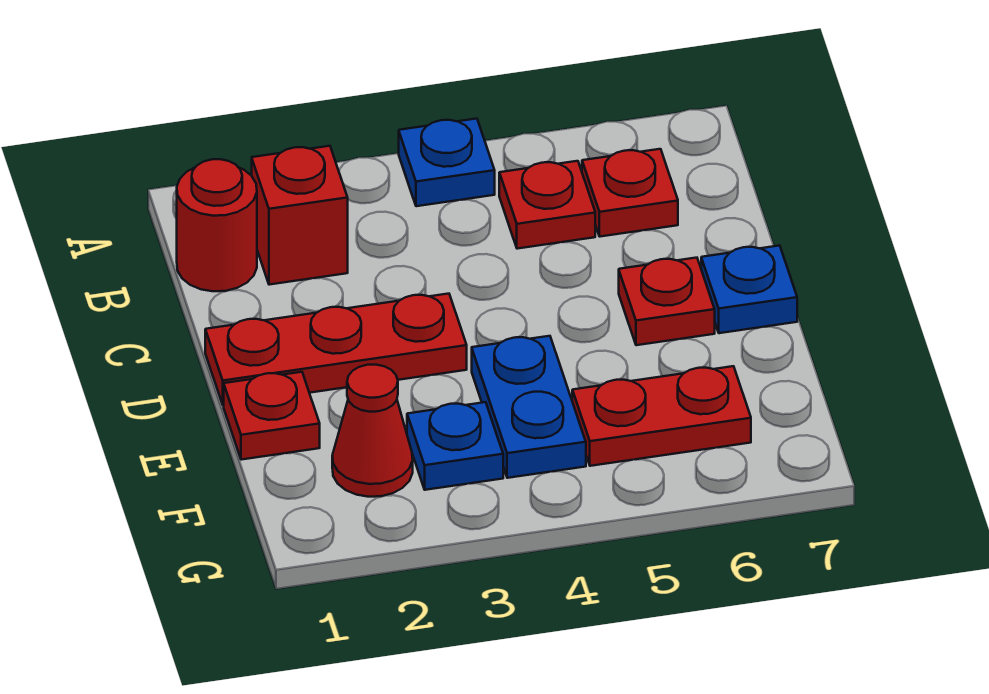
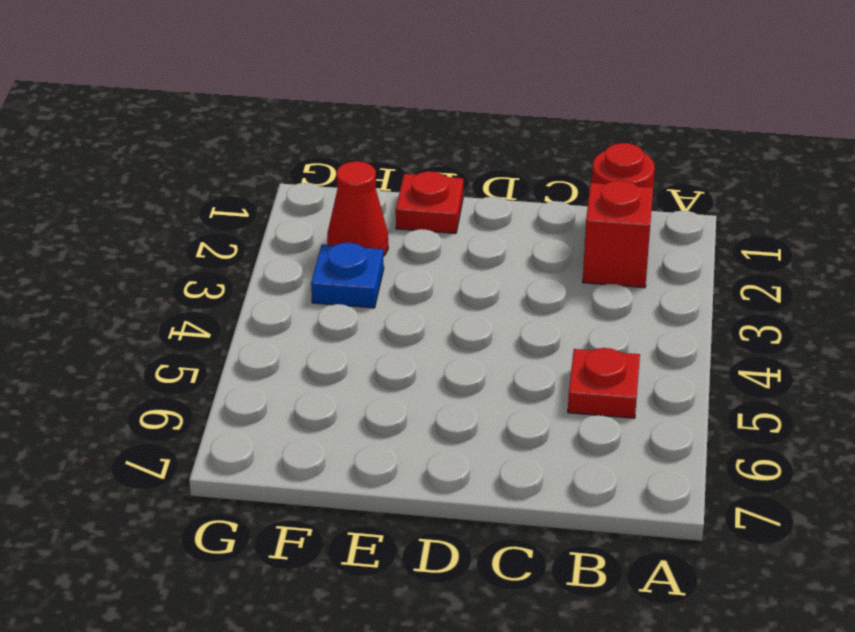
none -> blue plate A4 level 1
none -> red plate B6 level 1
none -> red plate D1:D3 level 1

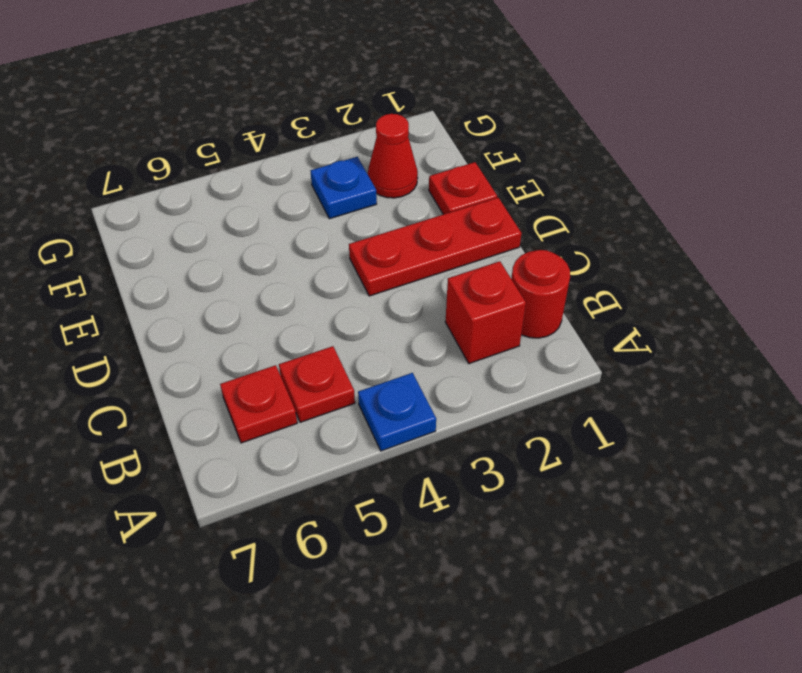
none -> red plate D6 level 1
none -> blue plate D7 level 1
none -> blue plate E4:F4 level 1

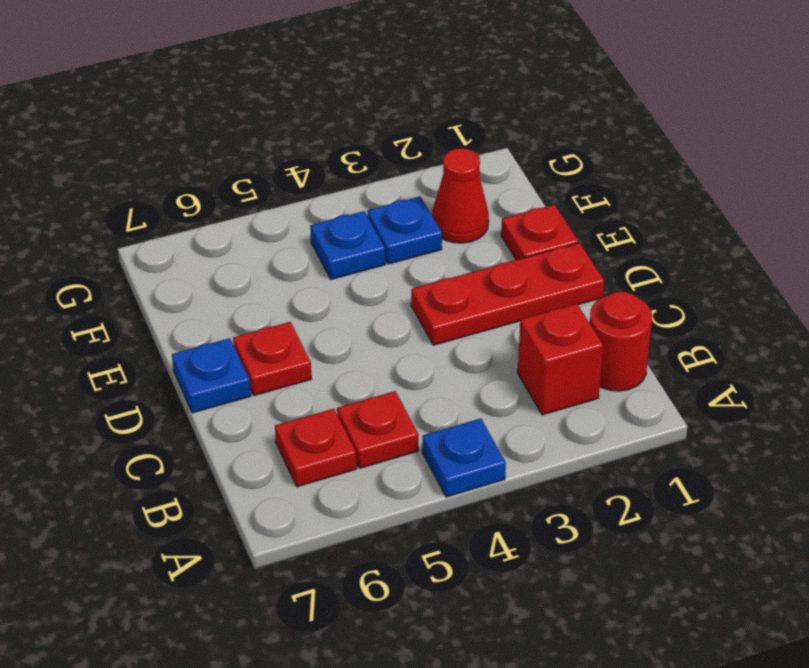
blue plate F4 level 1 -> blue plate E4:F4 level 1
none -> red plate F5:F6 level 1

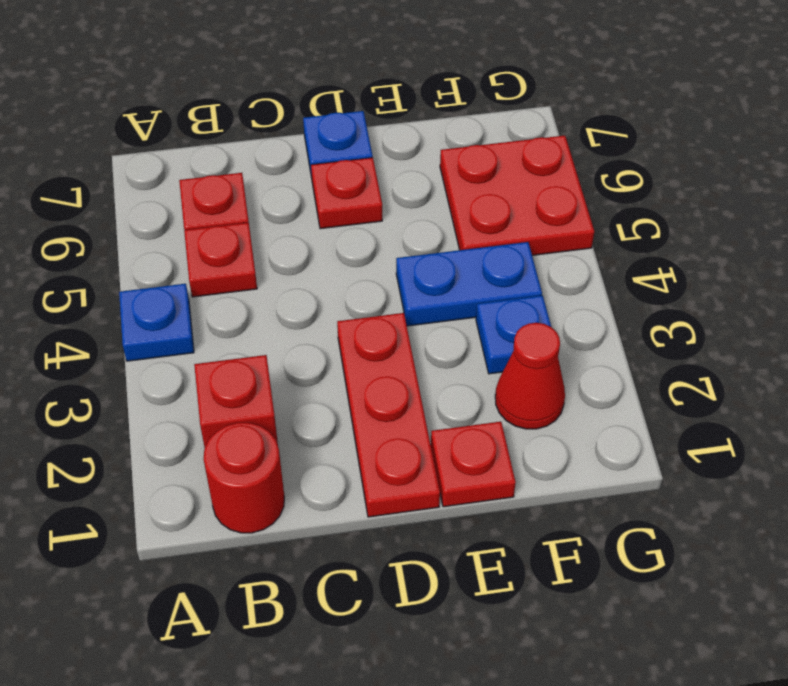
red plate F5:G6 level 1 -> red plate F5:F6 level 1

